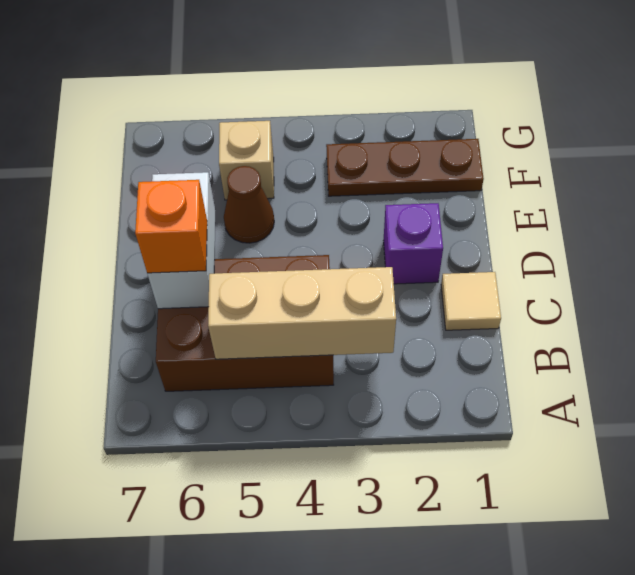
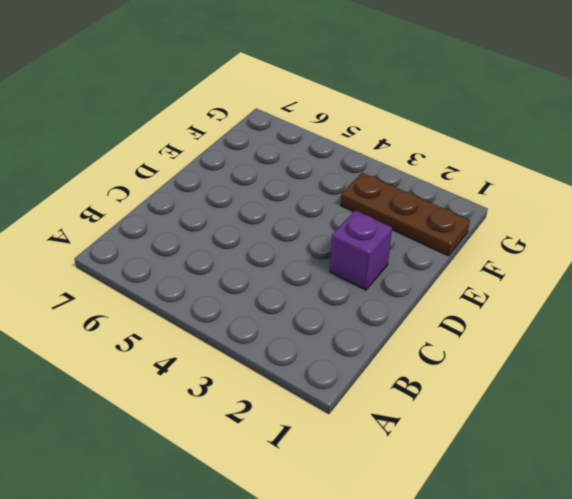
none -> brown brick B4:C6 level 1
none -> tan tile C1 level 1

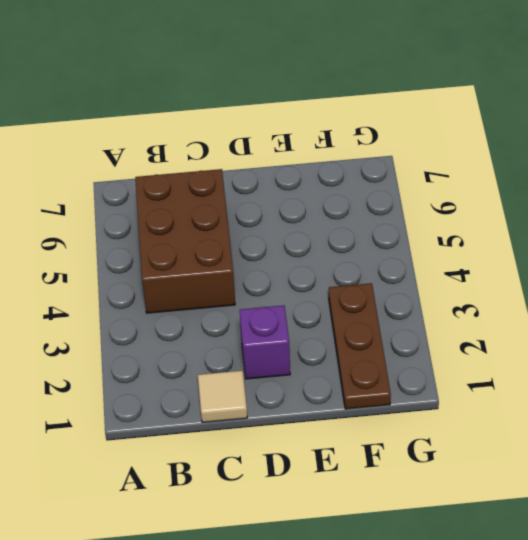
none -> brown cone E5 level 1
none -> tan brick F5 level 1

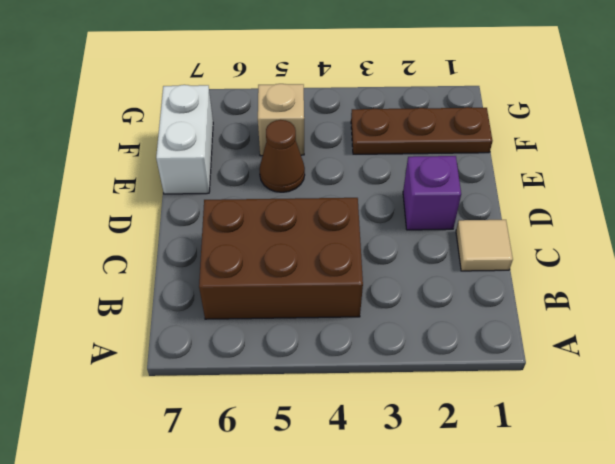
white brick E7:F7 level 1 -> white brick C6:D6 level 2
none -> tan brick B3:B5 level 2
none -> orange brick C6 level 3

